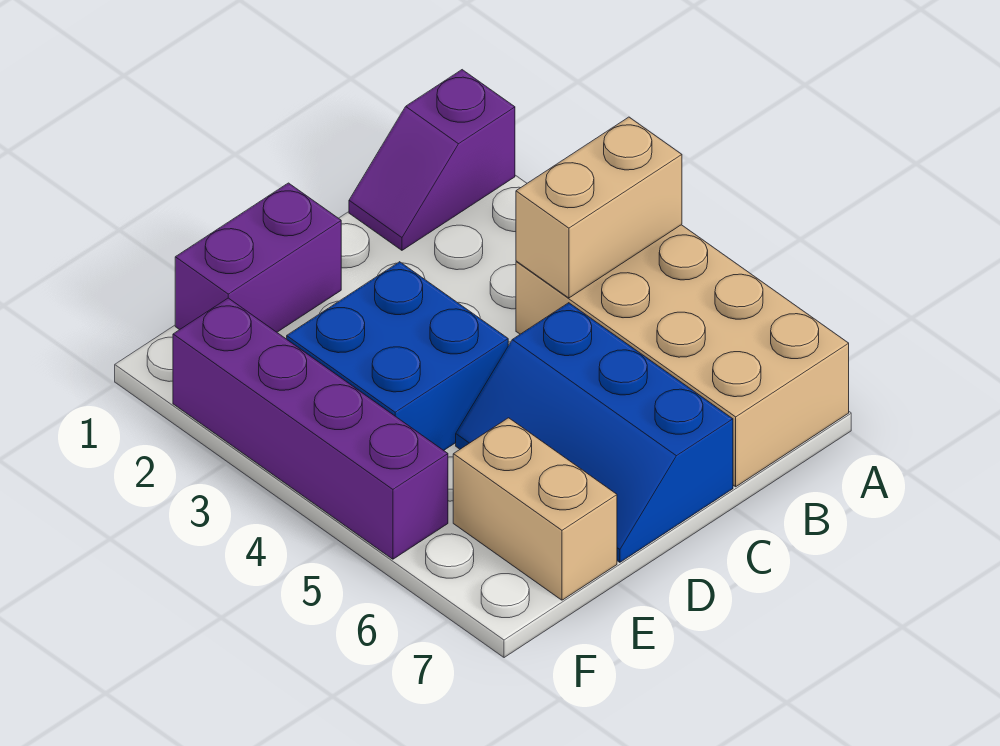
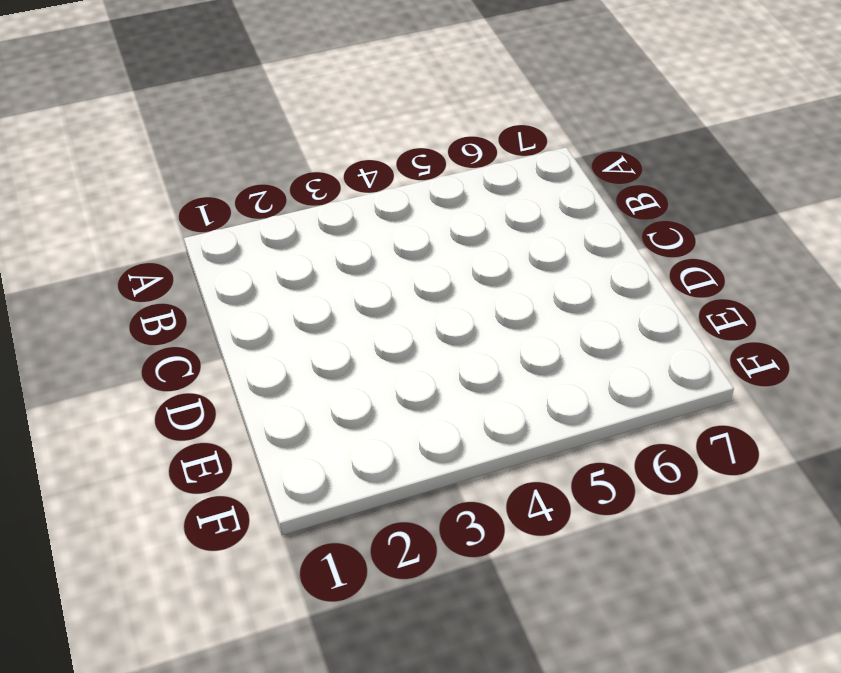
none -> purple slope A1:B1 level 1 top A
none -> tan brick A4:B7 level 1

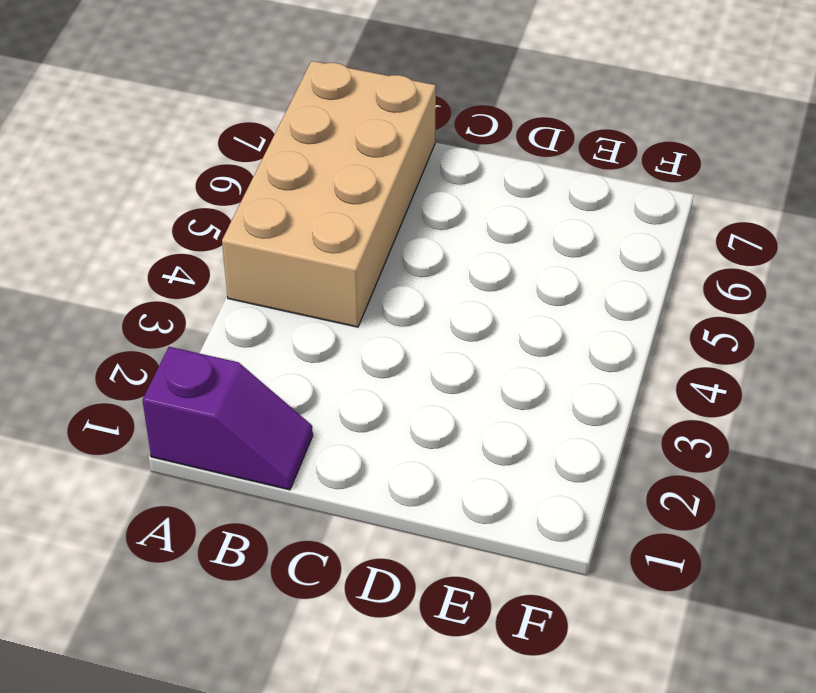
none -> blue slope C5:D7 level 1 top C
none -> purple brick D1:E1 level 1

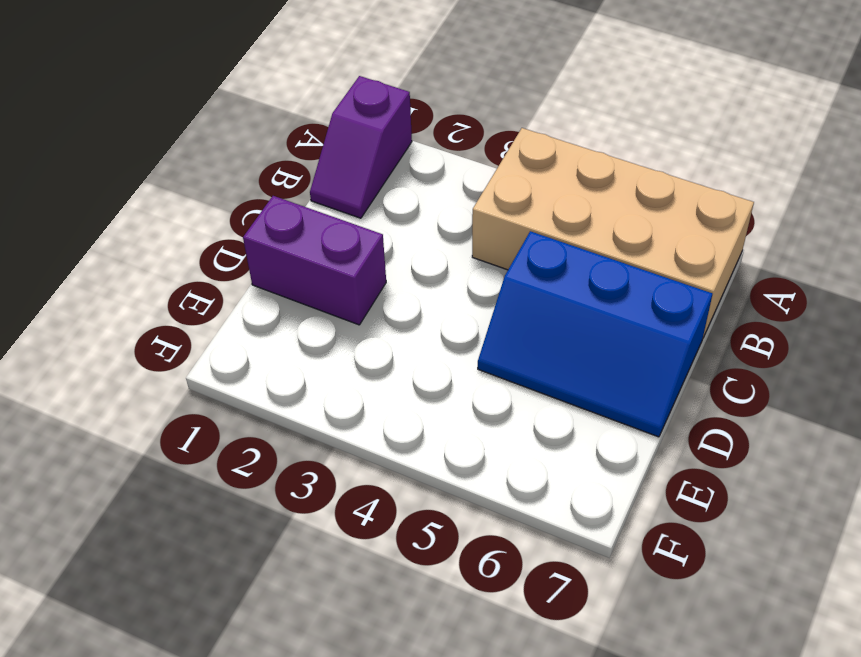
purple brick D1:D2 level 1 -> purple brick D1:E1 level 1
none -> blue brick D3:E4 level 1
none -> tan brick E6:E7 level 1

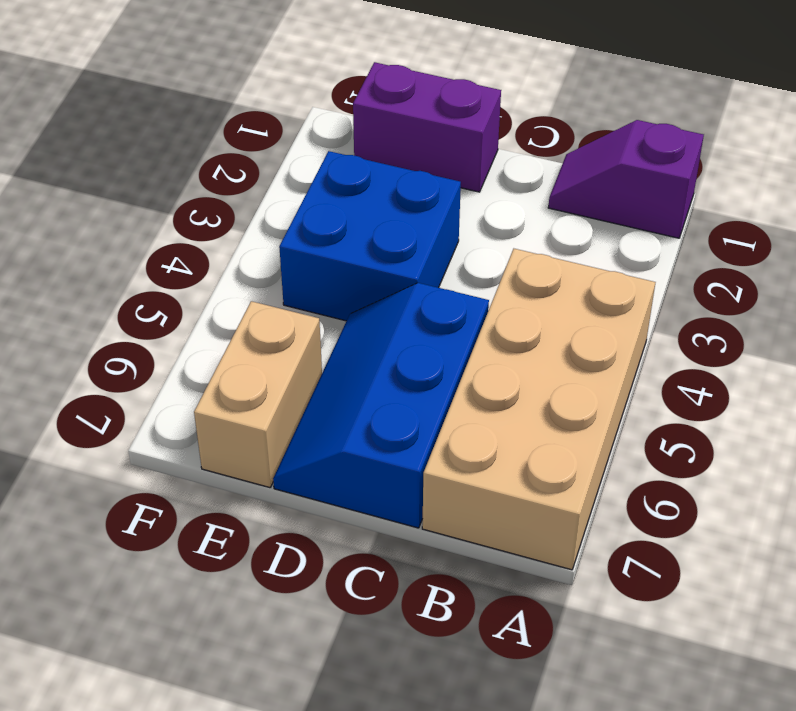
none -> purple brick F2:F5 level 1
none -> tan brick A4:B4 level 2

